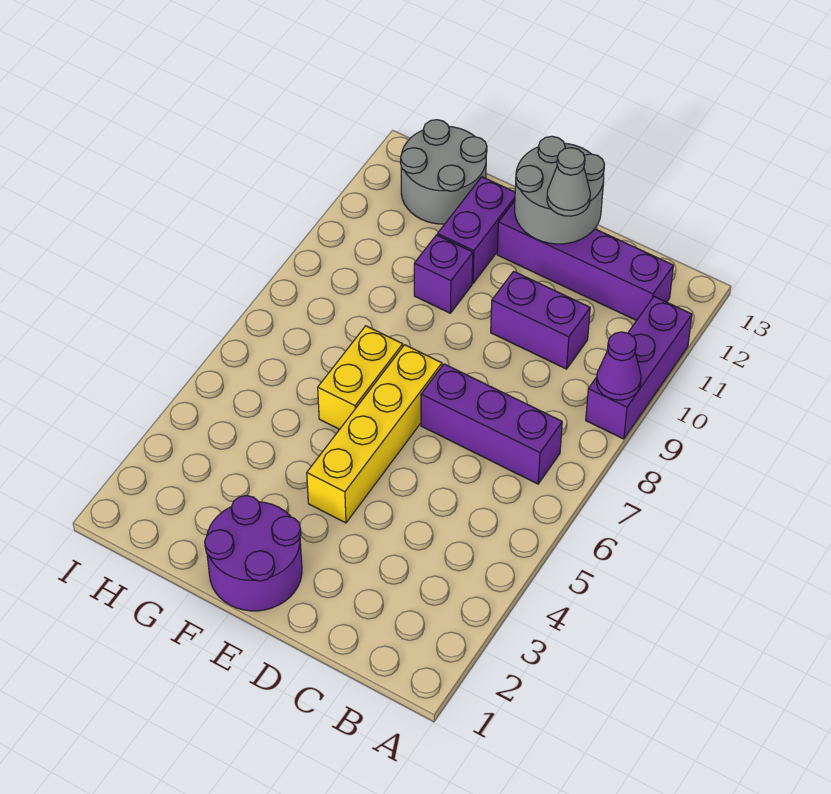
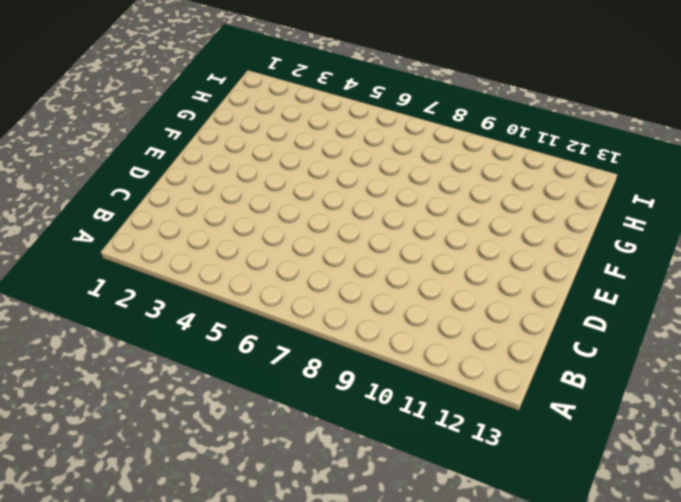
none -> purple brick A9:A11 level 1
none -> purple brick B7:D7 level 1
none -> purple brick B12:E12 level 1

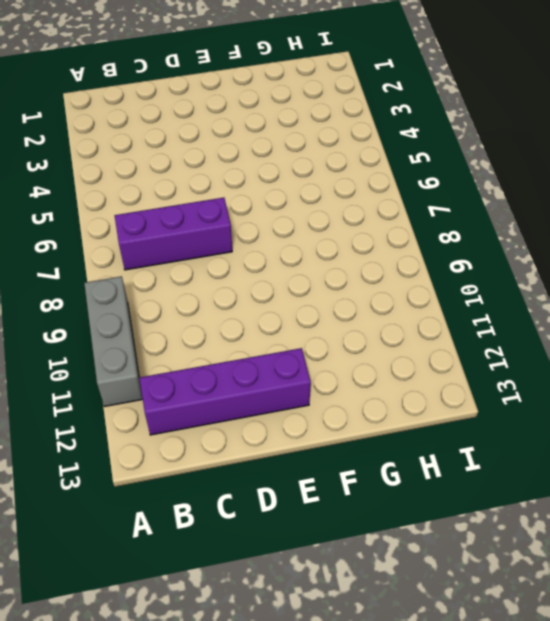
grey brick A9:A11 level 1 -> purple brick A9:A11 level 1
none -> purple brick C10:D10 level 1
none -> purple round brick E1:F2 level 1
none -> yellow brick E4:E7 level 1

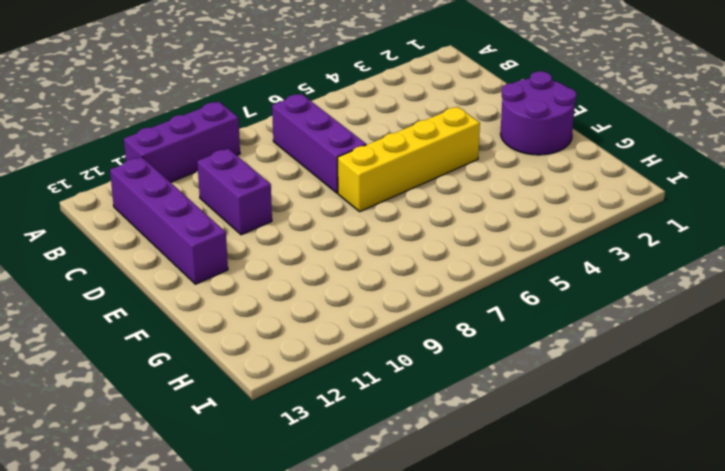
none -> yellow brick F6:F7 level 1
none -> purple brick F10 level 1
none -> purple brick F11:F12 level 1

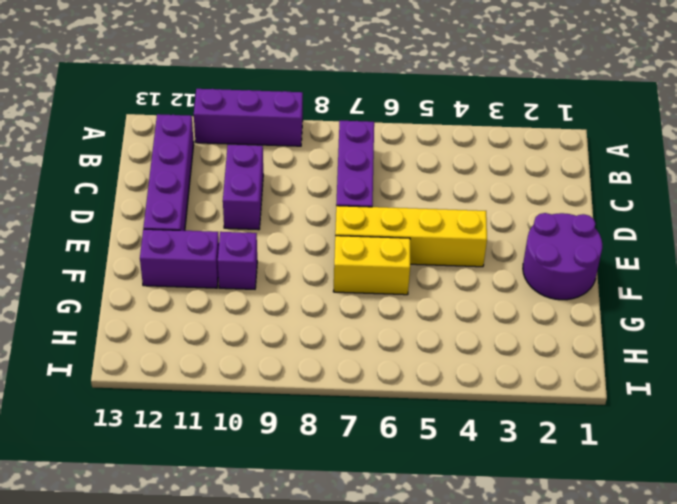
none -> grey round brick G12:H13 level 1
none -> purple cone A9 level 2
none -> grey round brick D12:E13 level 2

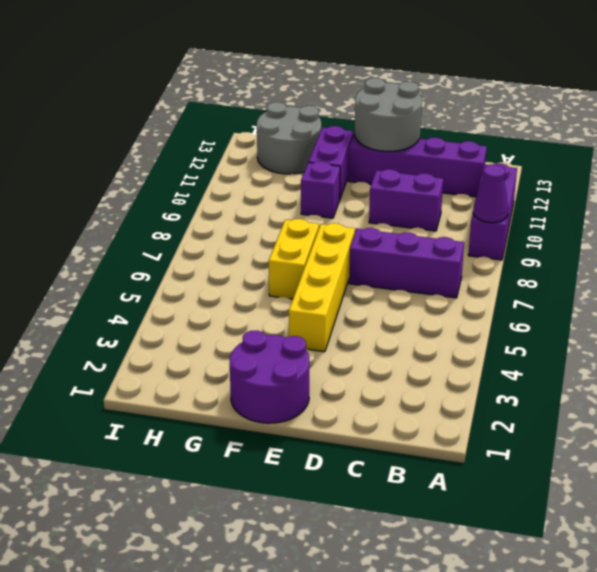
none -> grey cone D12 level 3

